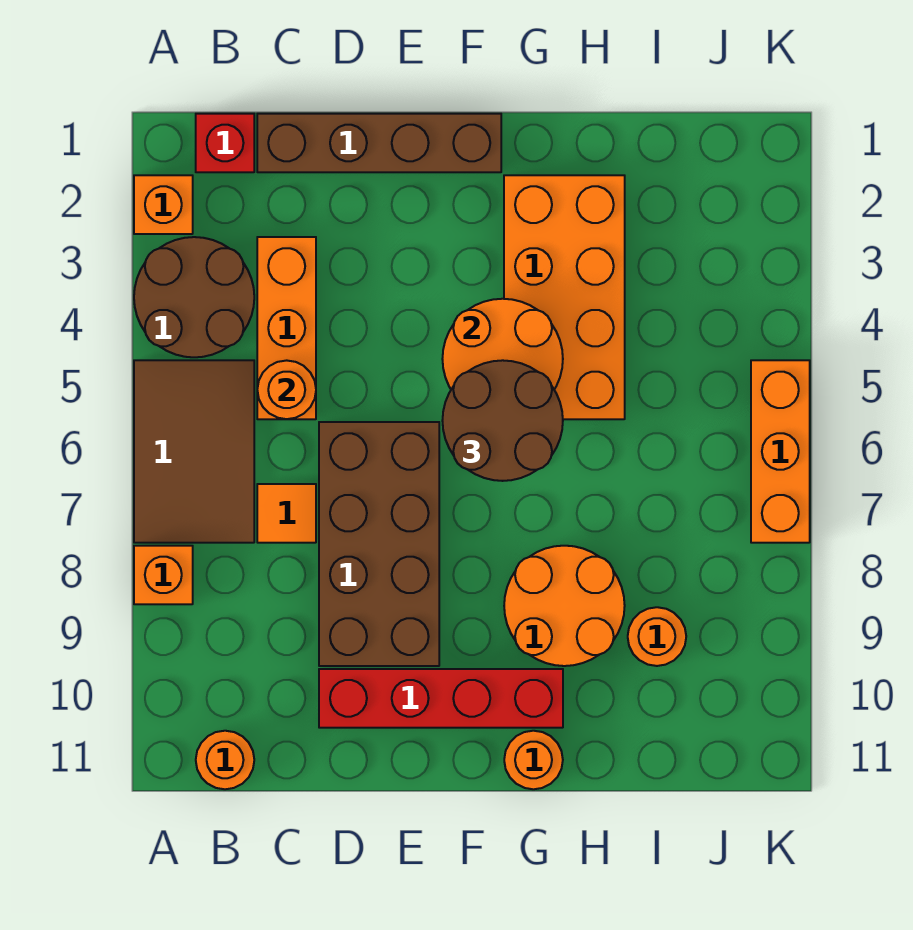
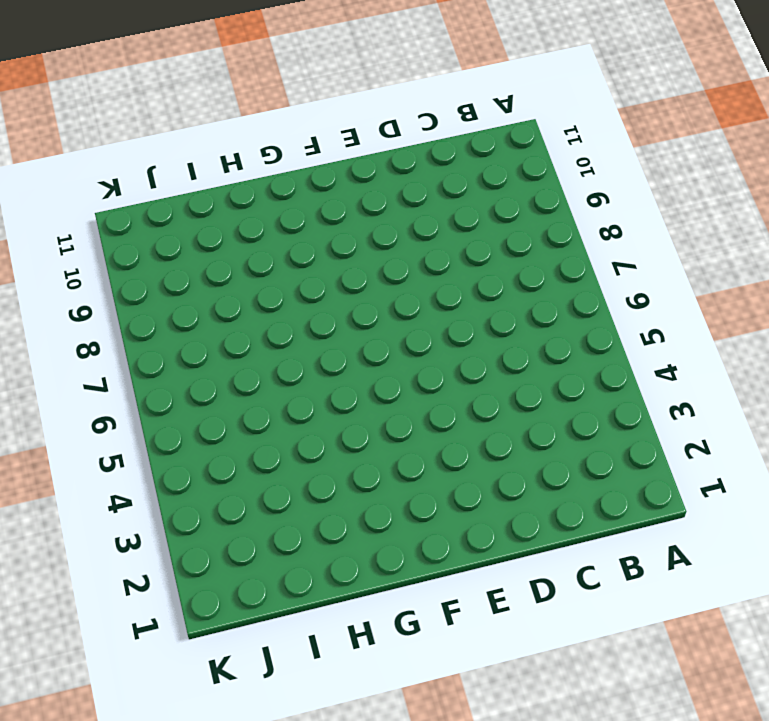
none -> orange brick A2 level 1
none -> brown round brick A3:B4 level 1
none -> brown tile A5:B7 level 1

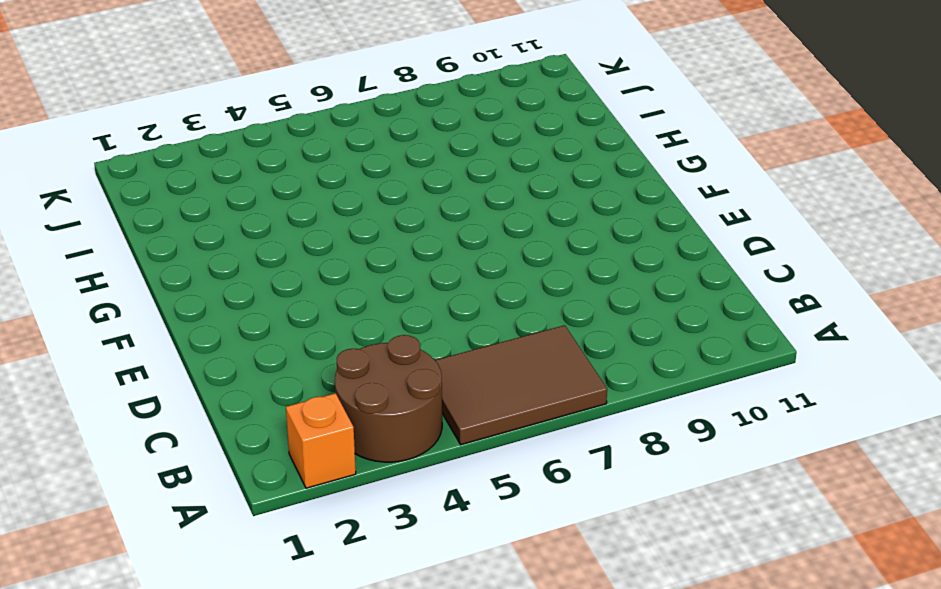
none -> orange brick A8 level 1
none -> red brick B1 level 1
none -> orange round brick B11 level 1

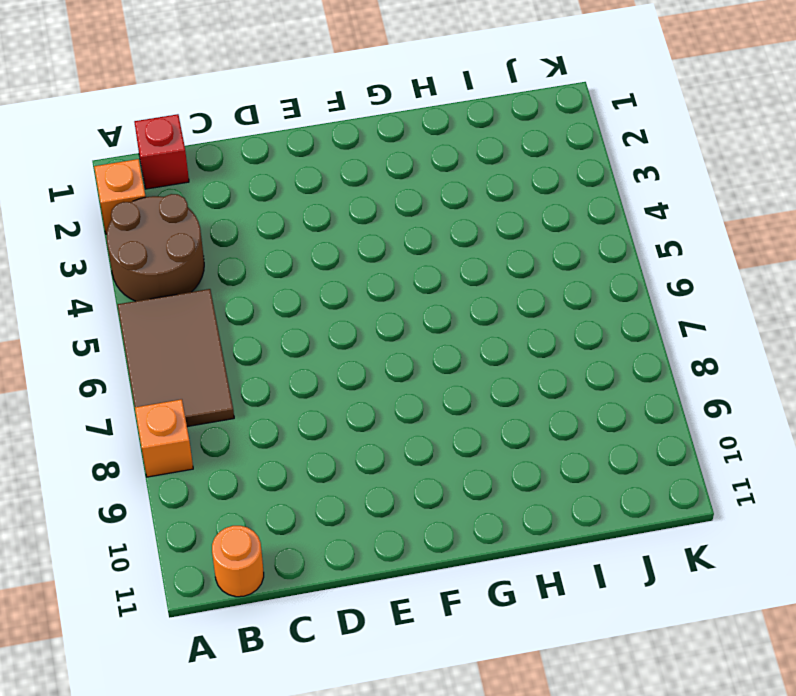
none -> brown brick C1:F1 level 1
none -> orange brick C3:C5 level 1
none -> orange tile C7 level 1

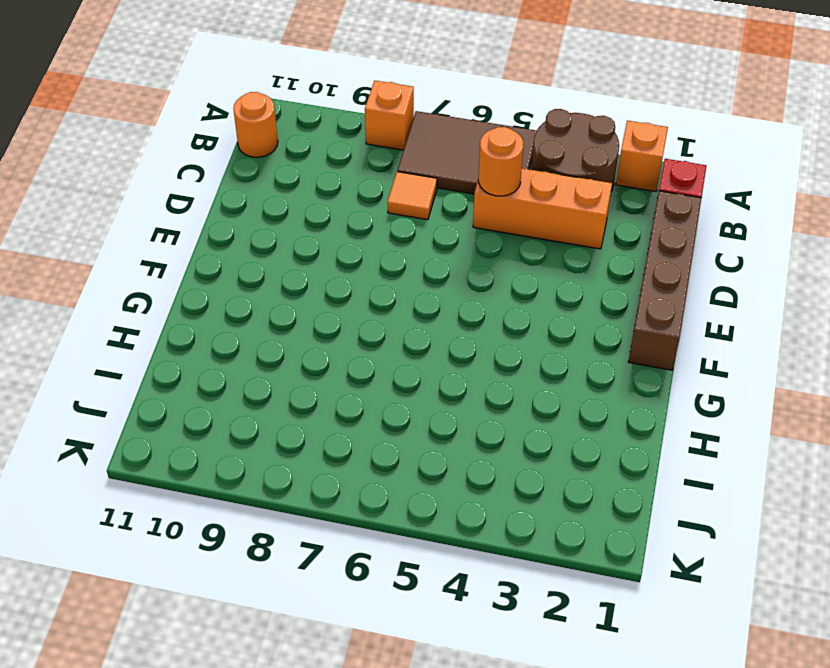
none -> brown brick D6:E9 level 1
none -> red brick D10:G10 level 1
none -> orange brick G2:H5 level 1

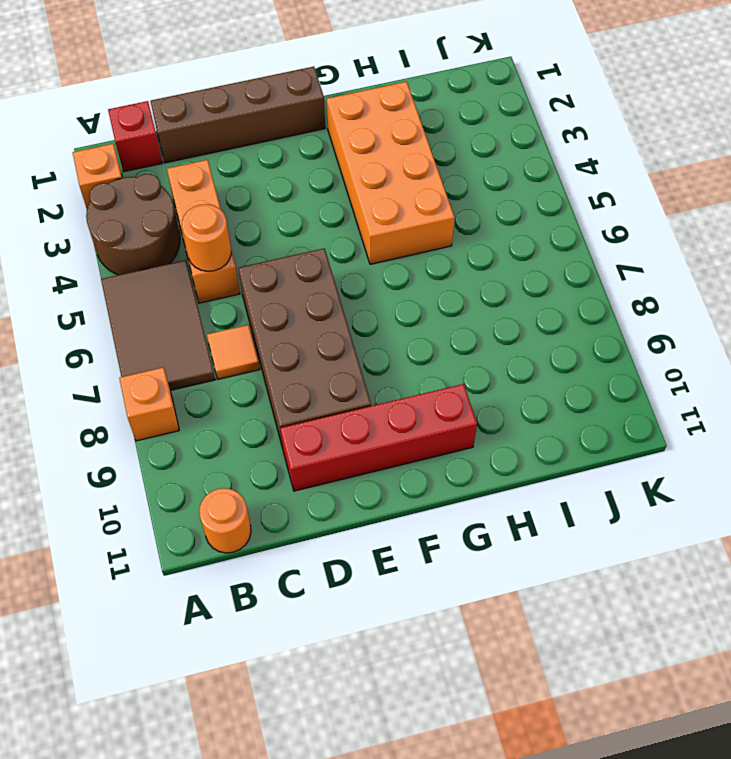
none -> orange round brick G8:H9 level 1
none -> orange round brick G11 level 1
none -> orange round brick I9 level 1

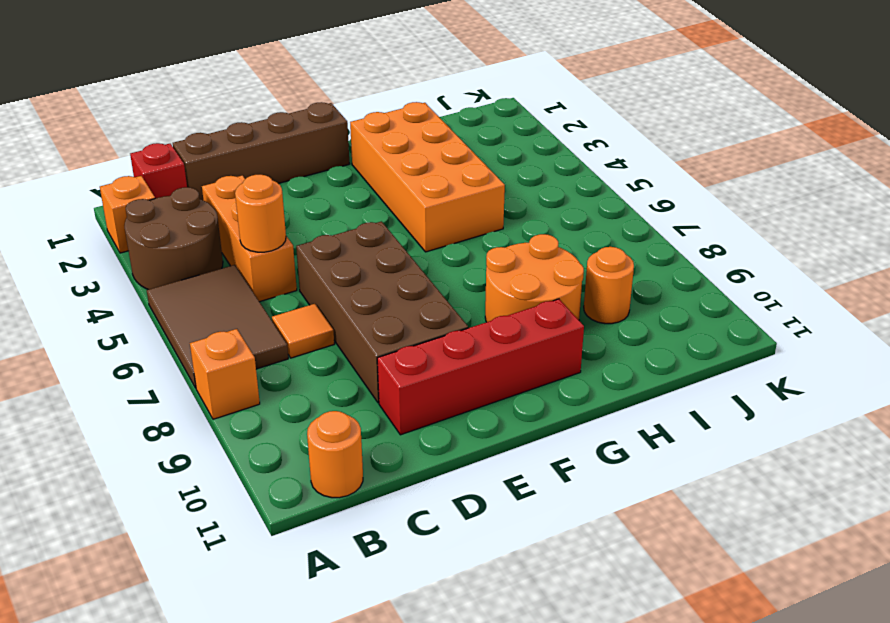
none -> orange round brick G11 level 1
none -> orange brick K5:K7 level 1
none -> orange round brick F4:G5 level 2

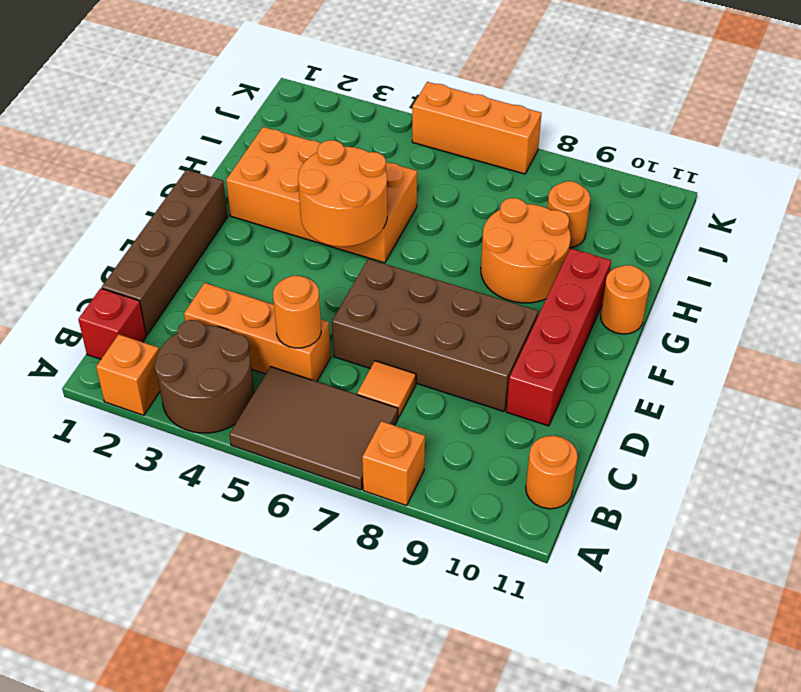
none -> brown round brick F5:G6 level 3

